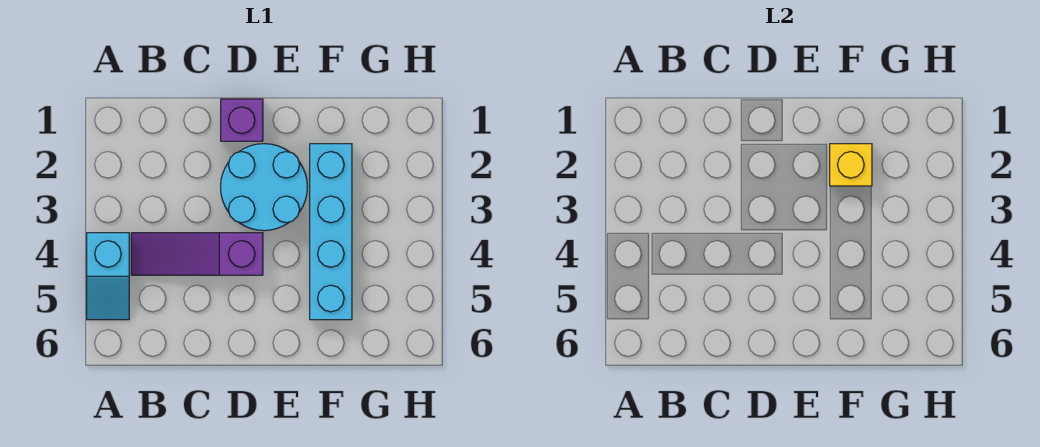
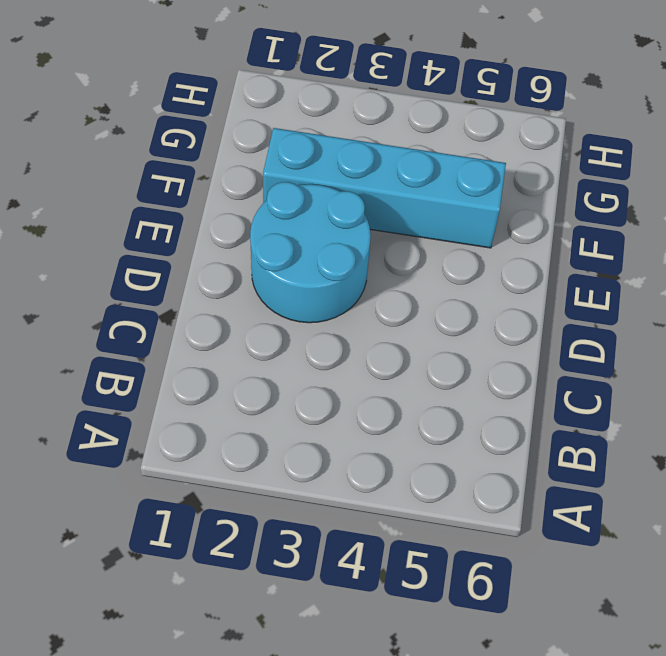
none -> cyan slope A4:A5 level 1 top 4
none -> purple slope B4:D4 level 1 top D

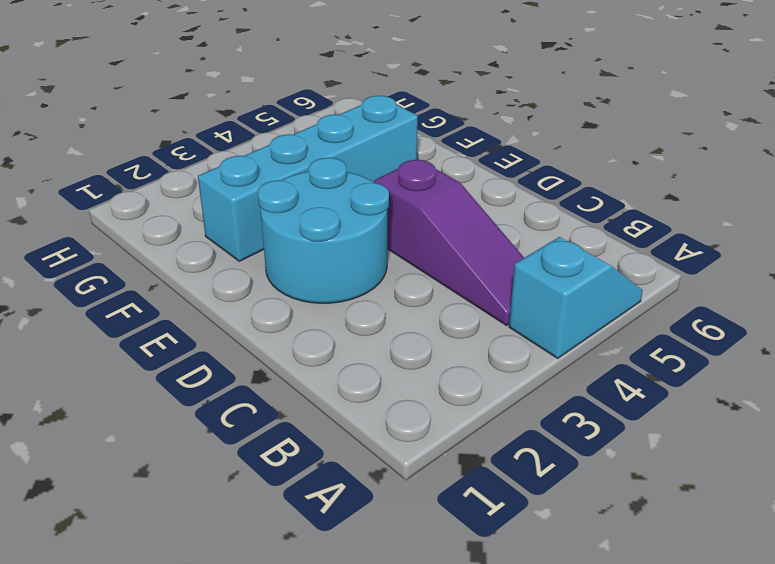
none -> purple brick D1 level 1
none -> yellow brick F2 level 2

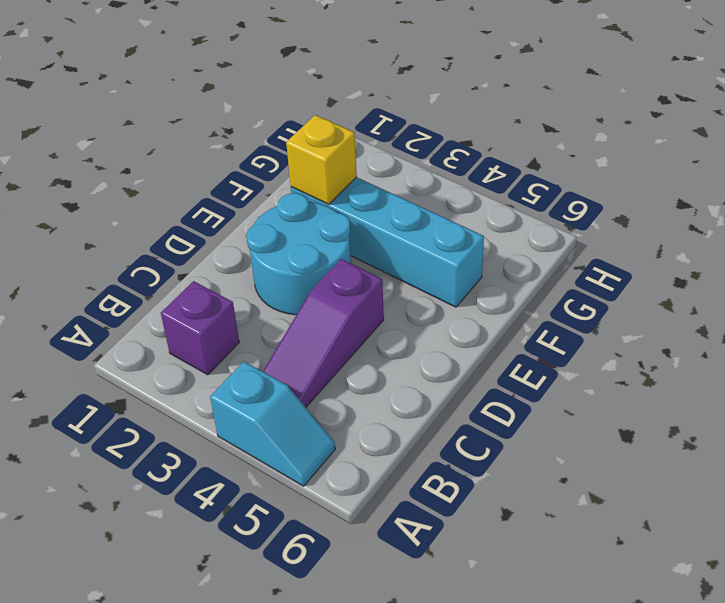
purple brick B2 level 1 -> purple brick D1 level 1

